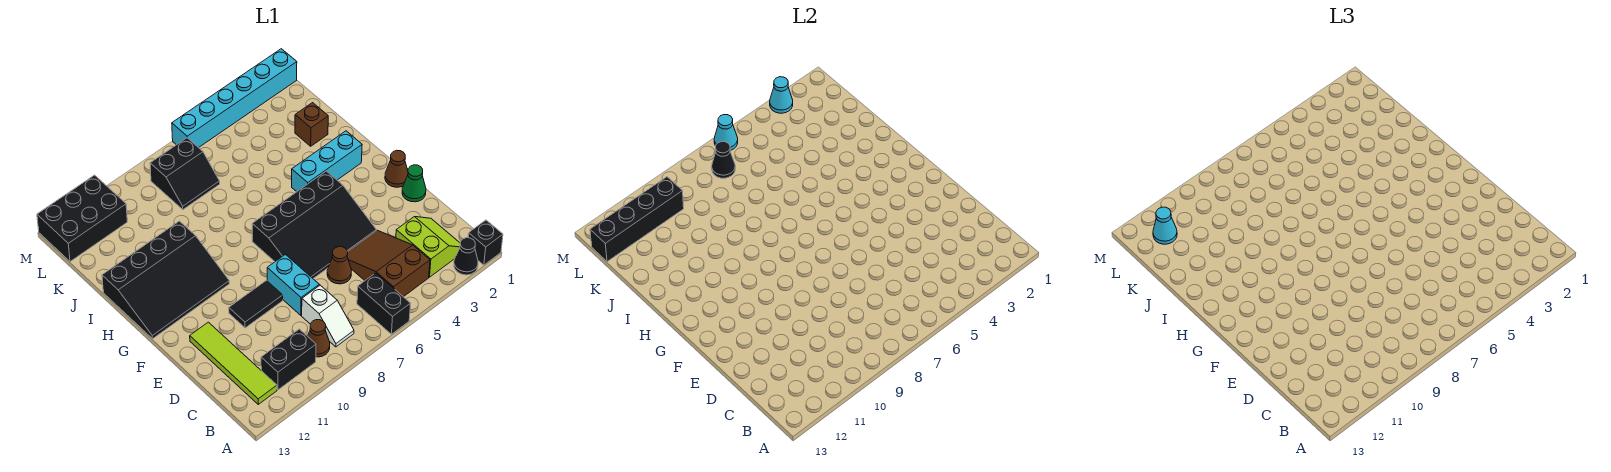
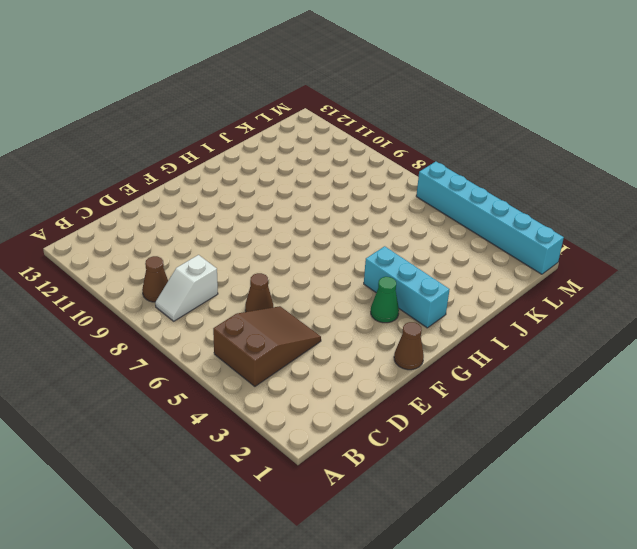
green cone G3 level 1 -> green cone E1 level 1
none -> black brick A1 level 1
none -> black cone A2 level 1
none -> black brick A6:B6 level 1

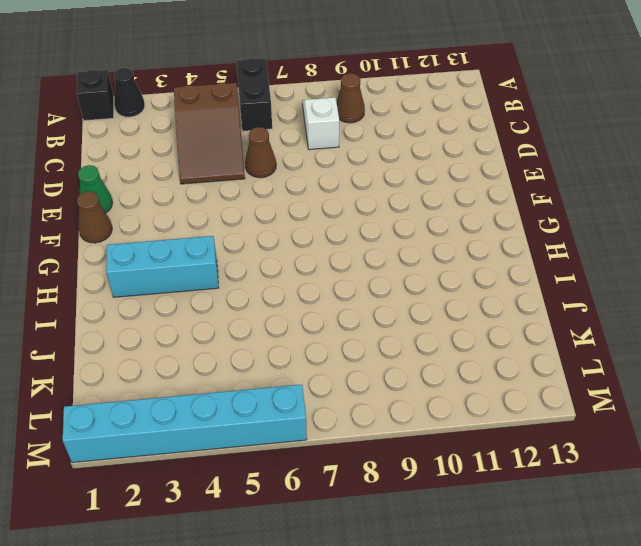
none -> lime slope B2:C3 level 1 top 3
none -> black brick B10:B11 level 1
none -> lime tile B12:E12 level 1

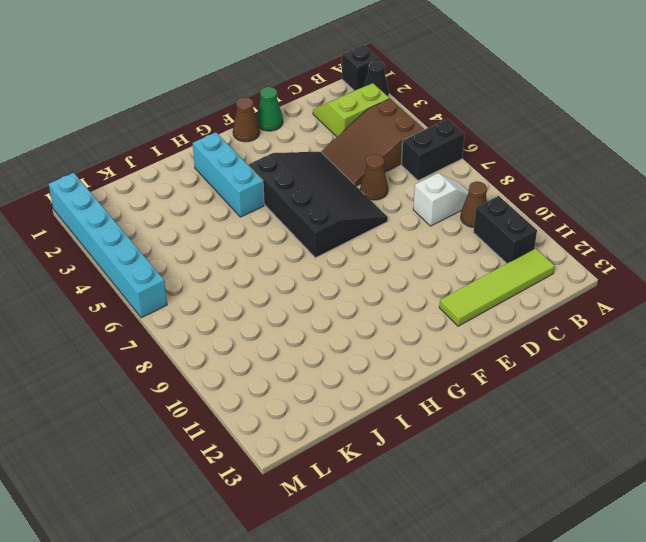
none -> cyan brick D8:E8 level 1
none -> black tile E9:E10 level 1
none -> black slope G10:I13 level 1 top I

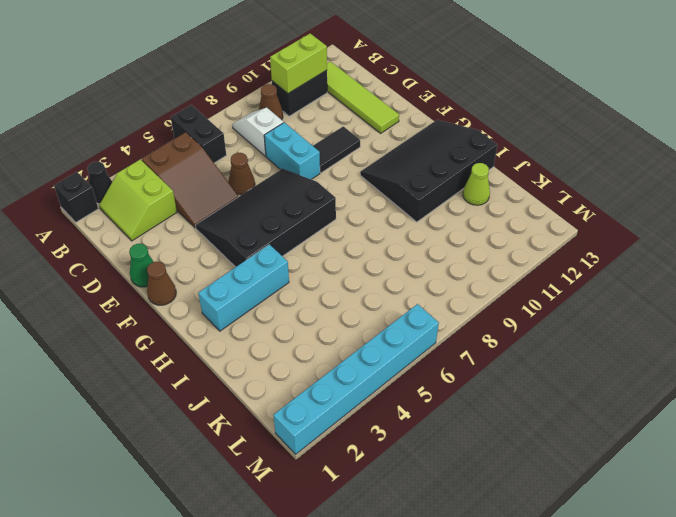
lime brick B10:B11 level 2 -> none
lime cone J12 level 1 -> none
none -> brown brick J2 level 1
none -> black slope K7:L8 level 1 top L
none -> black brick L11:M13 level 1

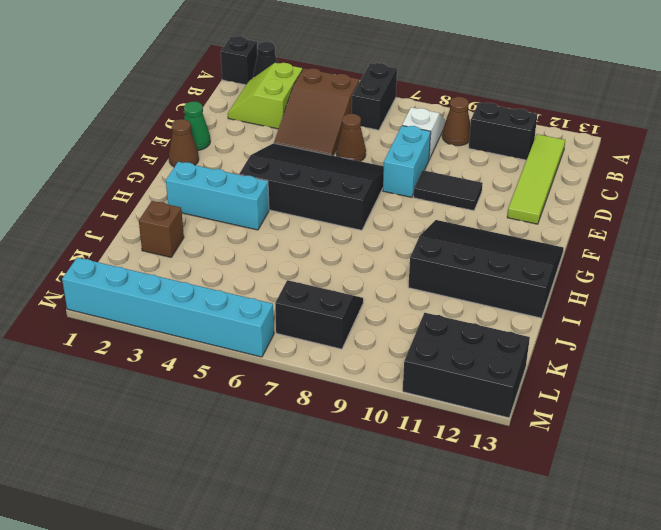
none -> black cone L7 level 2
none -> black brick L10:L13 level 2
none -> cyan cone M3 level 2

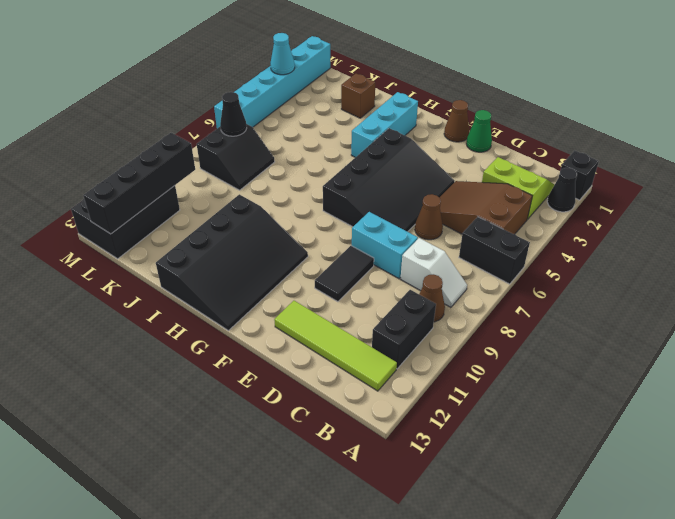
none -> cyan cone M6 level 2
none -> cyan cone L12 level 3

